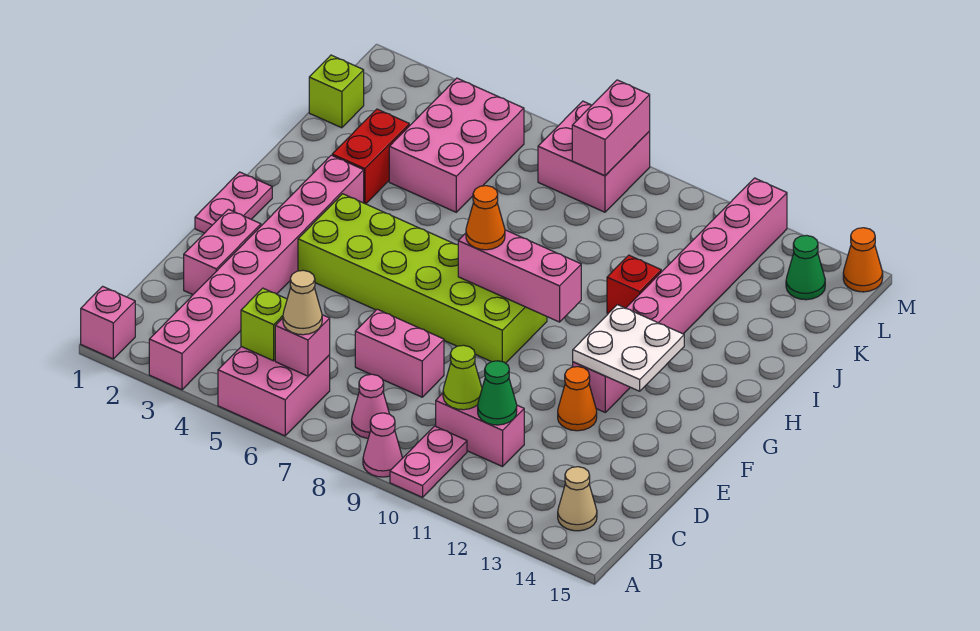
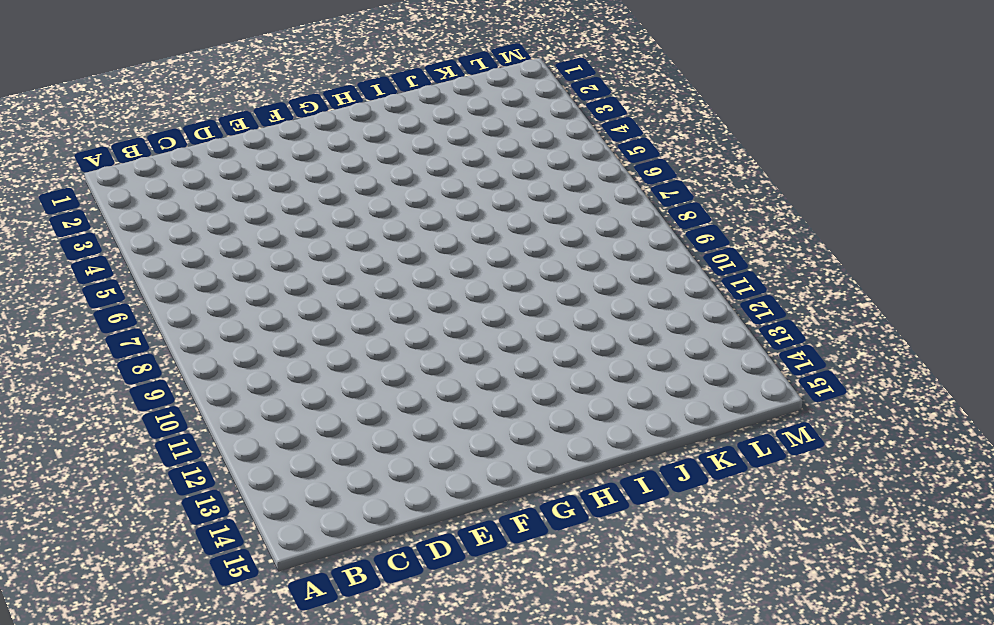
none -> pink brick A1 level 1
none -> pink brick A3:H3 level 1
none -> pink brick A5:B6 level 1
none -> pink cone A9 level 1

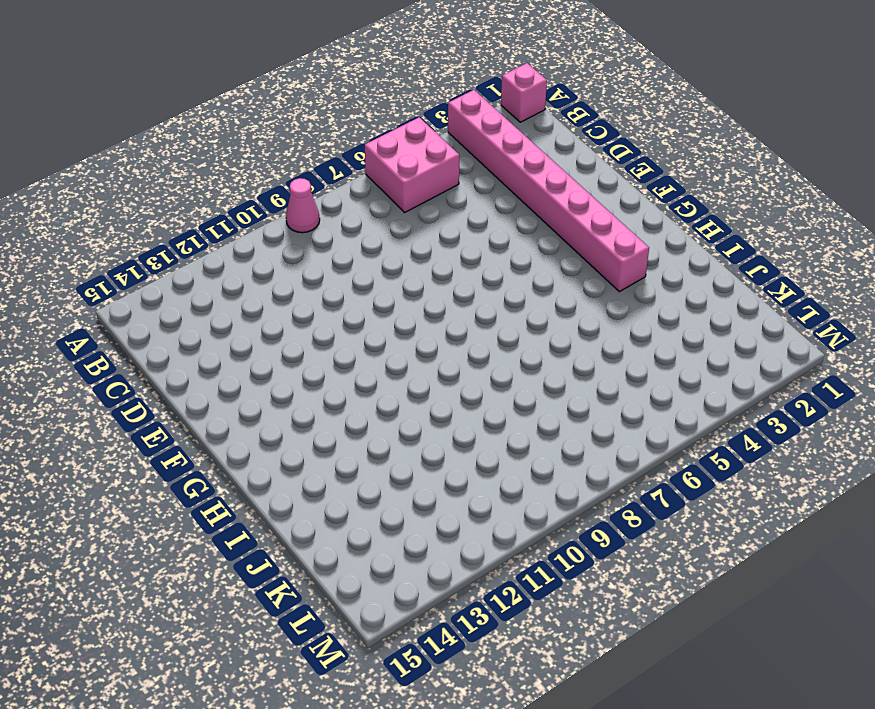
none -> pink plate A10:B10 level 1
none -> pink cone B8 level 1
none -> tan cone B14 level 1
none -> pink brick C10:C11 level 1

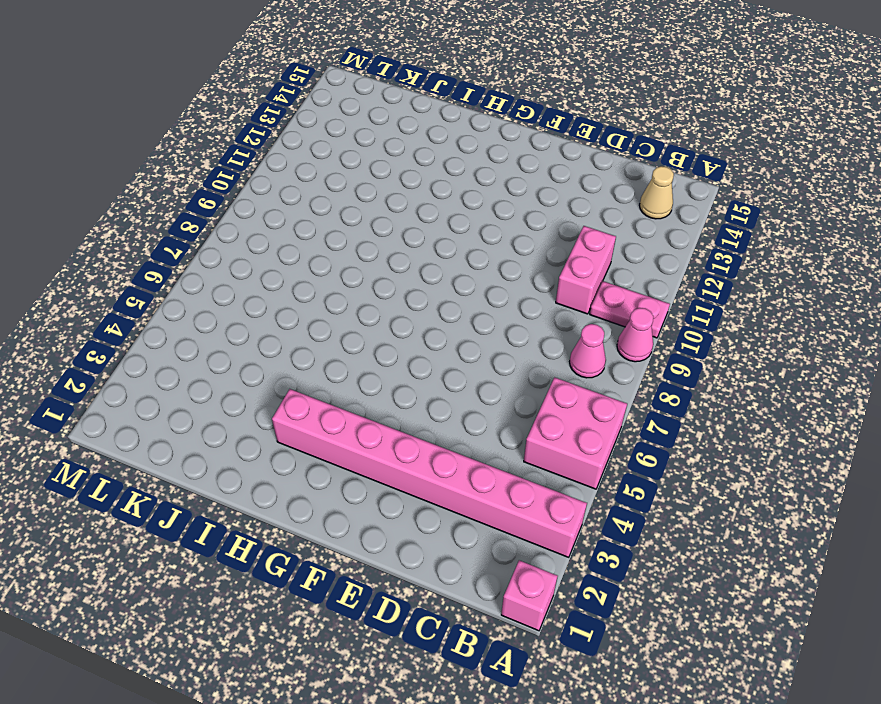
none -> pink brick D2:E2 level 1
none -> pink brick D7:D8 level 1
none -> orange cone E12 level 1
none -> pink plate F1:G1 level 1

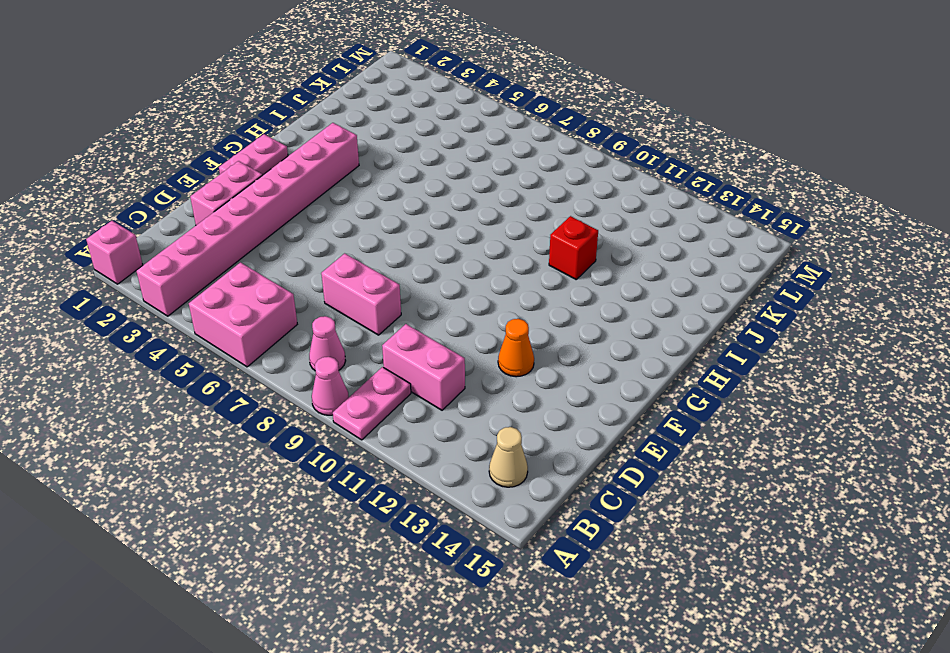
none -> lime brick F4:G9 level 1
none -> pink brick F12:M12 level 1
none -> red brick I3:J3 level 1
none -> pink brick J4:L5 level 1

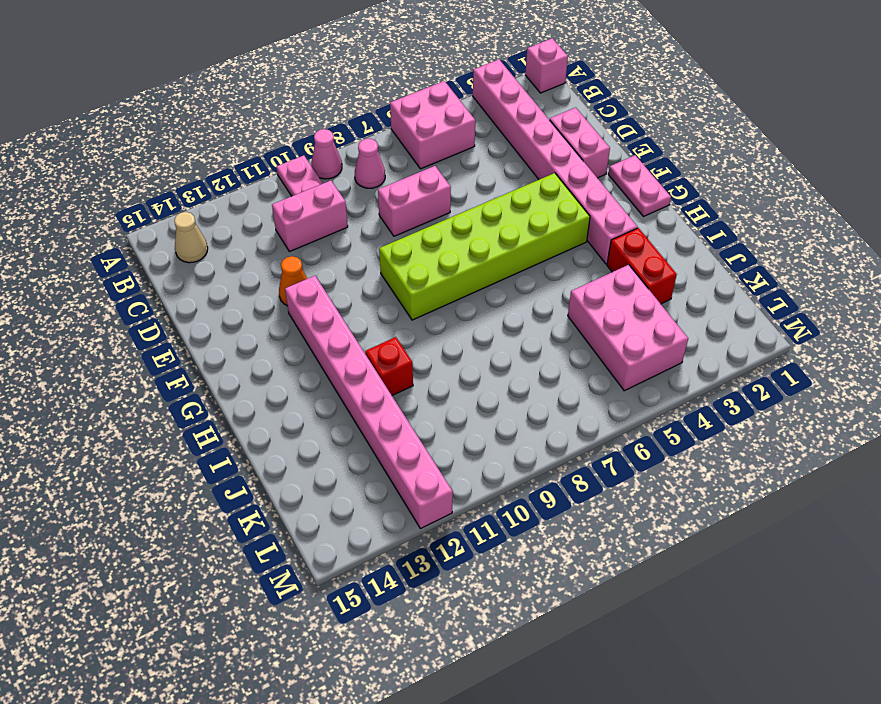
none -> lime brick K1 level 1
none -> pink brick L7:M8 level 1
none -> green cone L14 level 1
none -> orange cone M15 level 1

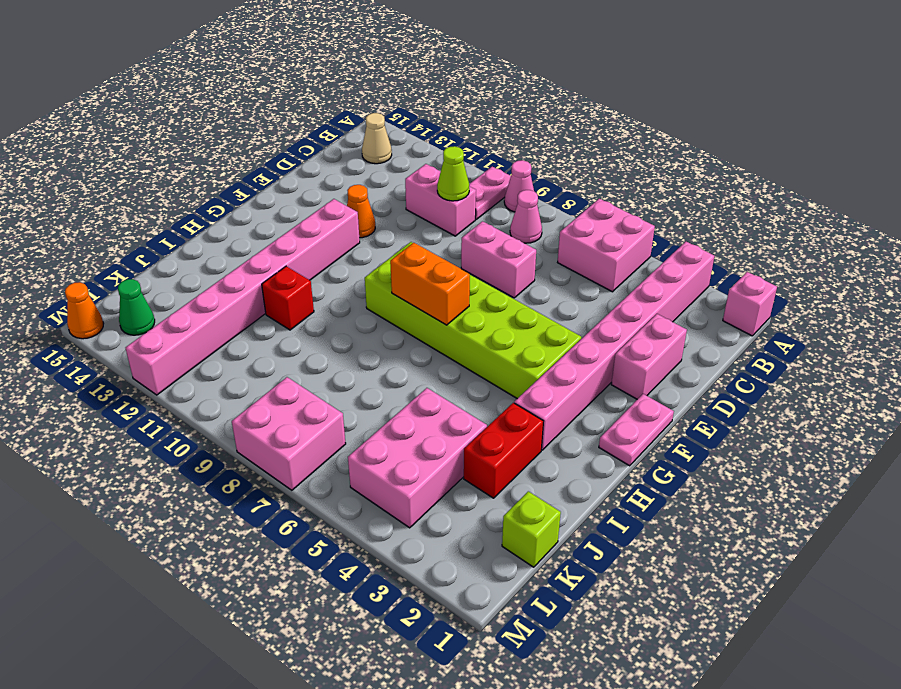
orange brick G7:G8 level 2 -> pink brick G8:G10 level 2
none -> lime brick B5 level 2
none -> pink brick B6 level 2
none -> green cone C11 level 2
none -> white plate F12:G13 level 2

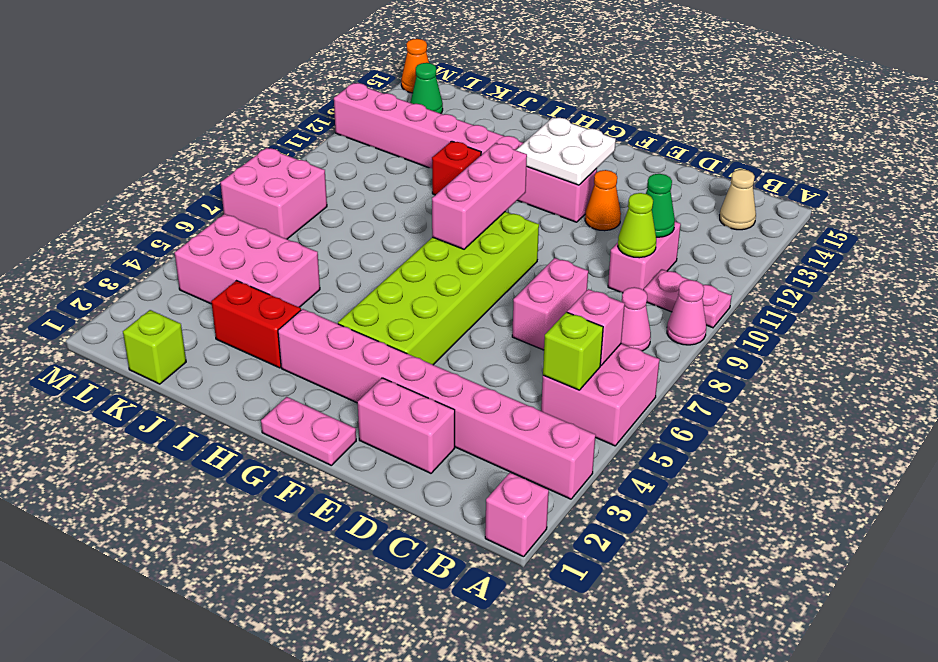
none -> pink brick L8:M8 level 2
none -> tan cone B6 level 3
none -> orange cone G8 level 3

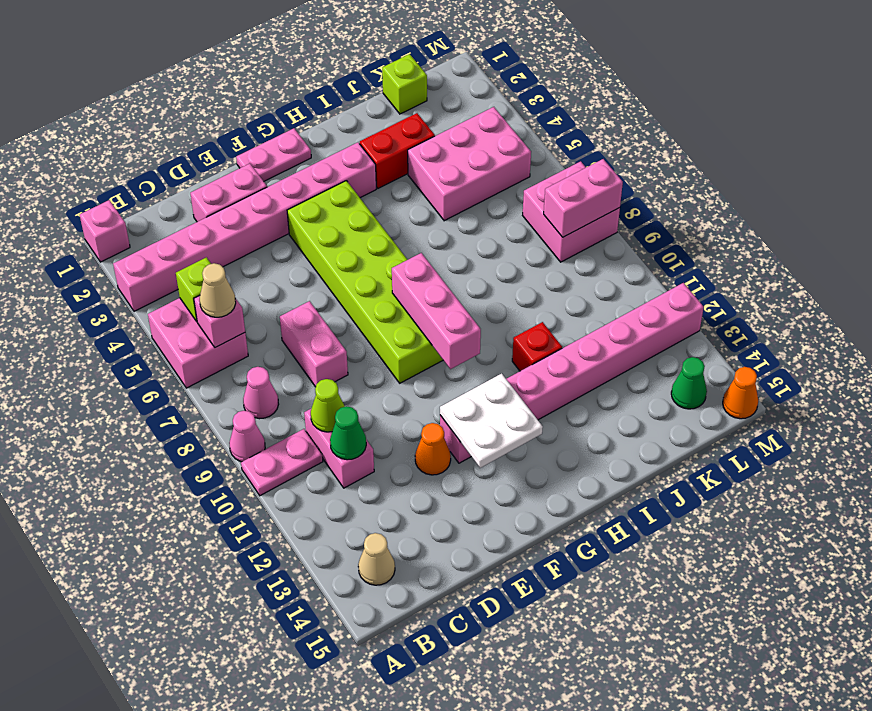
none -> orange cone G8 level 3

